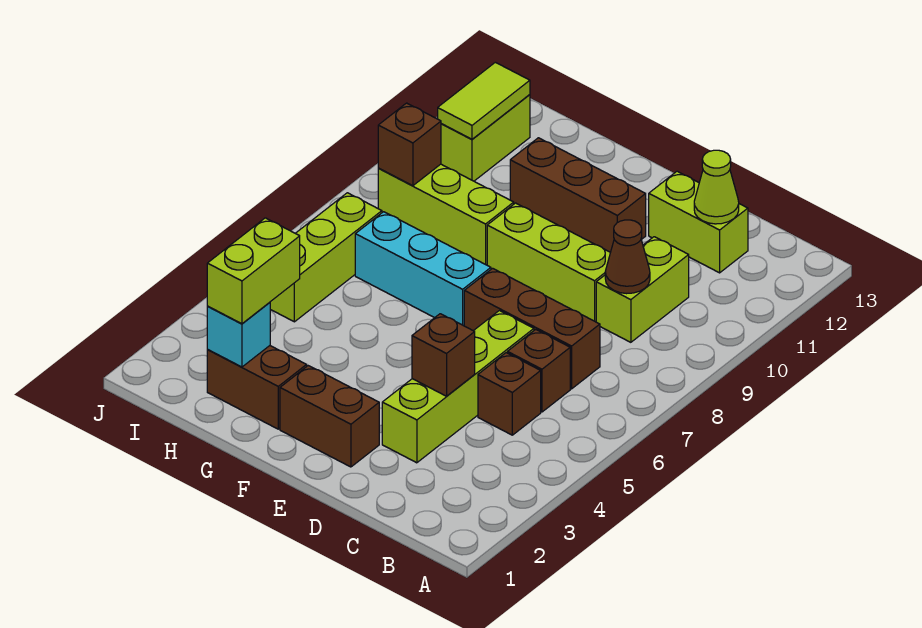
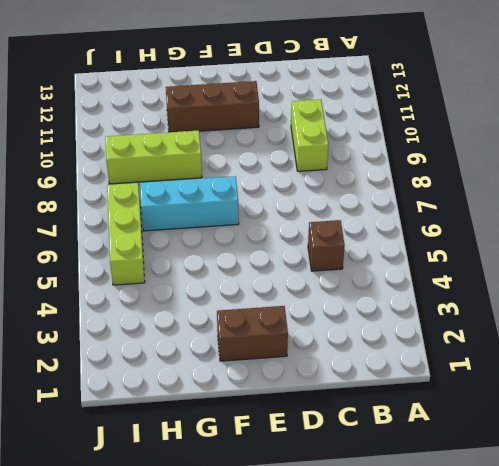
none -> brown brick C6 level 1
none -> brown brick C7:E7 level 1
none -> lime brick C12:D12 level 1

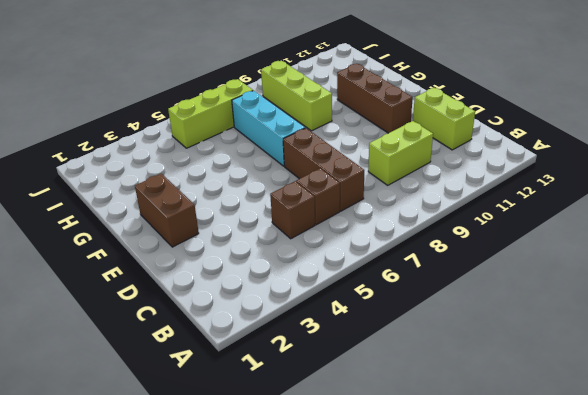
none -> lime brick D3:D6 level 1
none -> lime brick D9:F9 level 1
none -> brown brick G2:H2 level 1

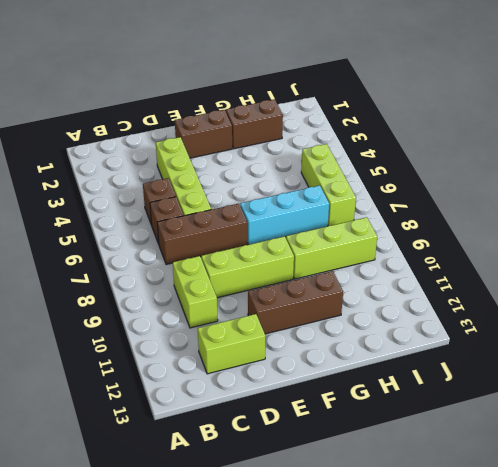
none -> lime brick I11:I12 level 1
none -> brown cone C9 level 2
none -> lime cone C12 level 2

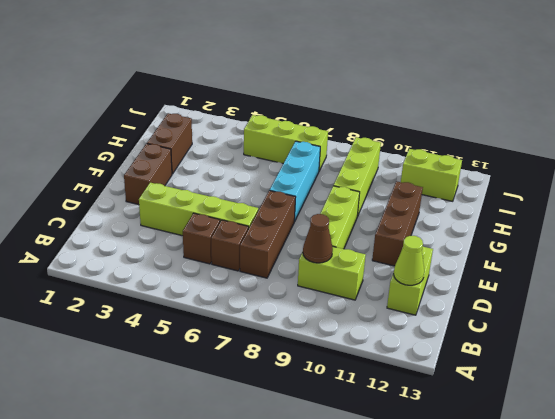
none -> brown brick D4 level 2
none -> cyan brick H2 level 2
none -> brown brick I9 level 2

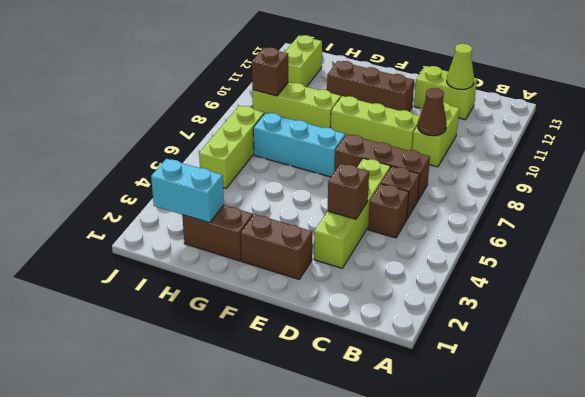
cyan brick H2:I2 level 2 -> cyan brick H2 level 2
none -> lime tile I11:I12 level 2
none -> lime brick H2:H3 level 3

